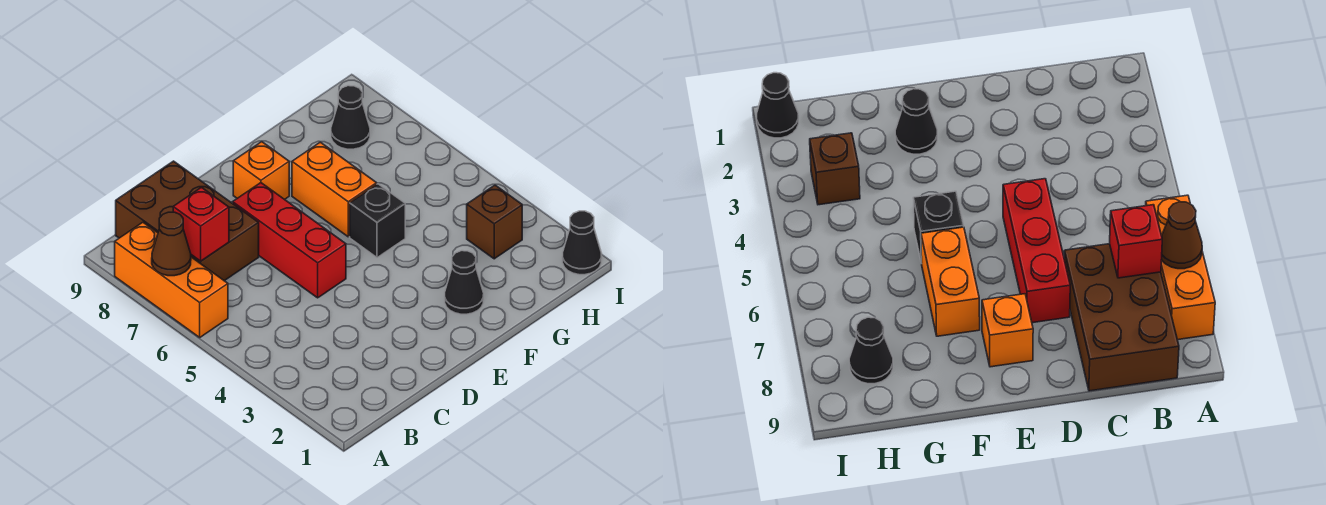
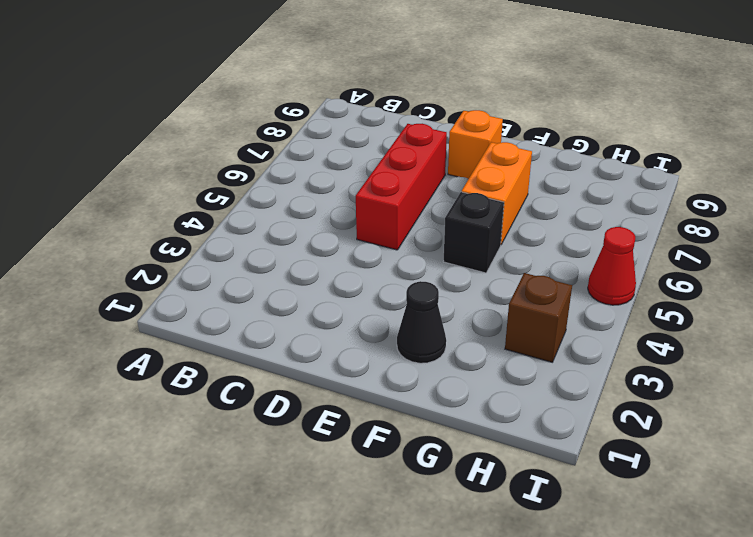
red cone I5 level 1 -> none
none -> orange brick A6:A8 level 1
none -> brown brick B7:C9 level 1
none -> black cone H8 level 1

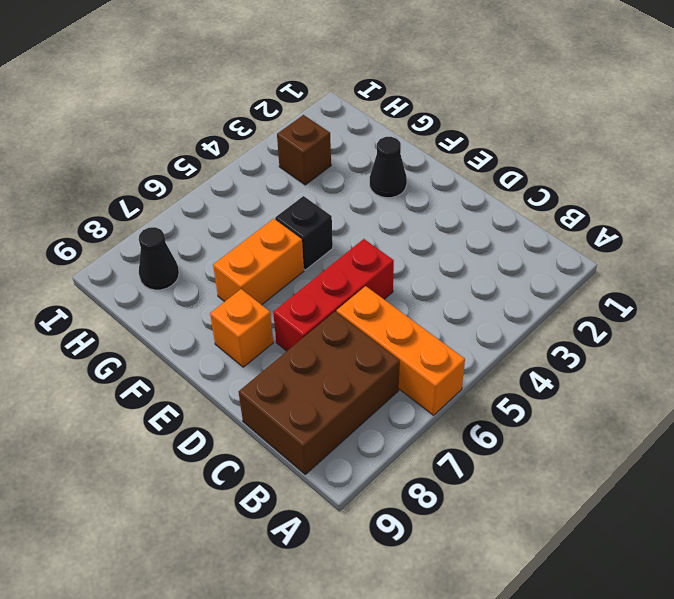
orange brick A6:C6 level 1 -> orange brick A6:A8 level 1
none -> black cone I1 level 1
none -> brown cone A7 level 2
none -> red brick B7 level 2

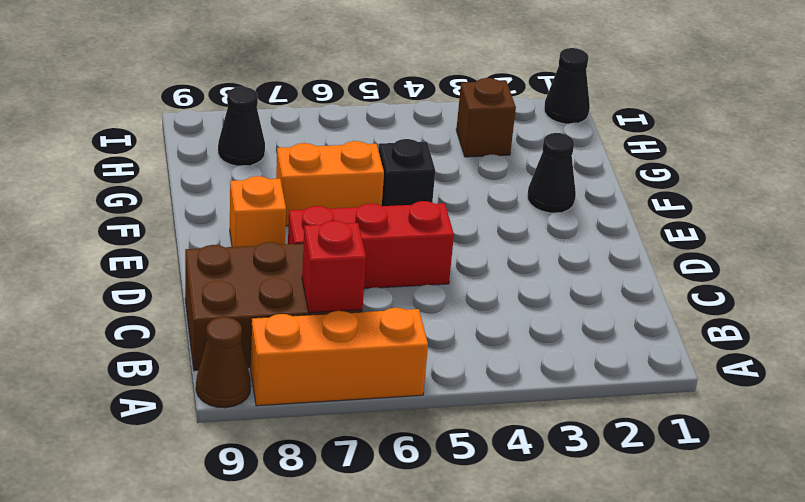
brown cone A9 level 1 -> brown cone A7 level 2

